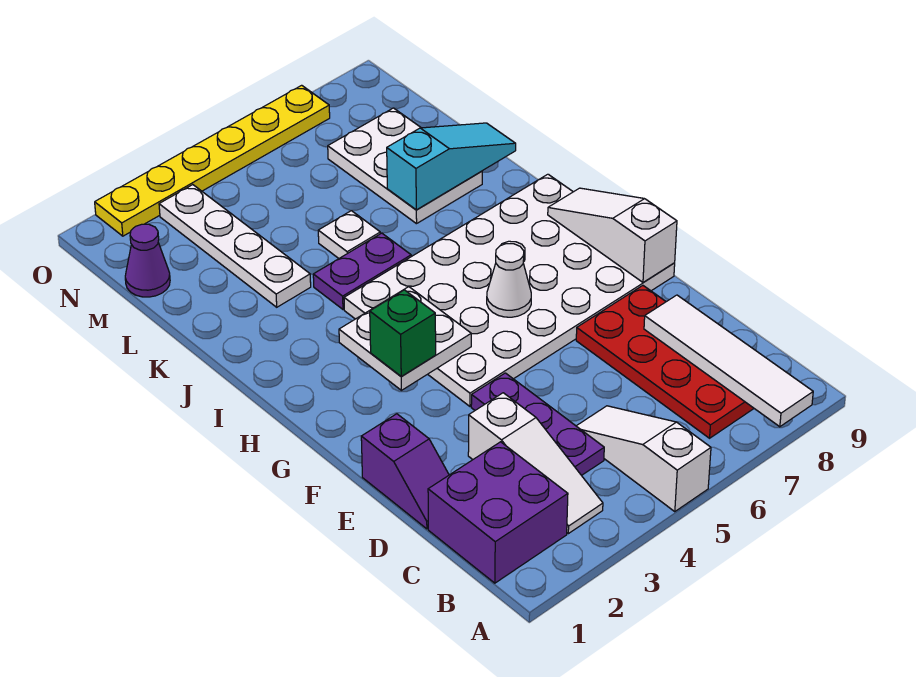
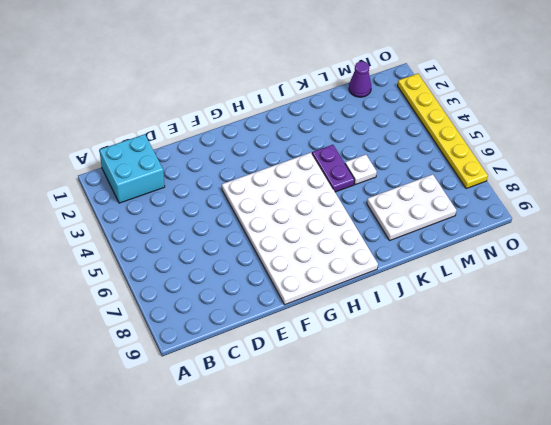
cyan brick B1:C2 level 1 -> purple brick B1:C2 level 1
none -> white slope A5:C5 level 1 top A
none -> white slope B3:D3 level 1 top D
none -> red plate B7:E8 level 1

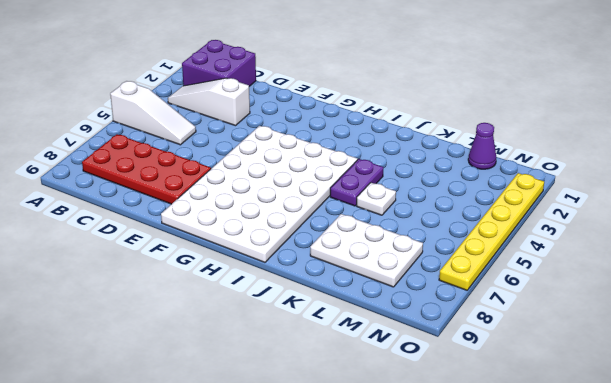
none -> purple plate C4:E4 level 1
none -> purple slope D1:E1 level 1 top E
none -> white plate K3:N3 level 1

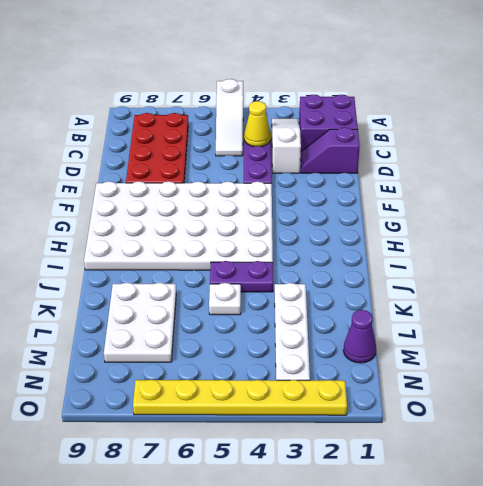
yellow cone C4 level 2 -> none
purple slope D1:D2 level 1 top 1 -> purple slope D1:E1 level 1 top E
none -> white tile A8:D8 level 2
none -> white slope F9:H9 level 2 top F
none -> white plate G3:H4 level 2

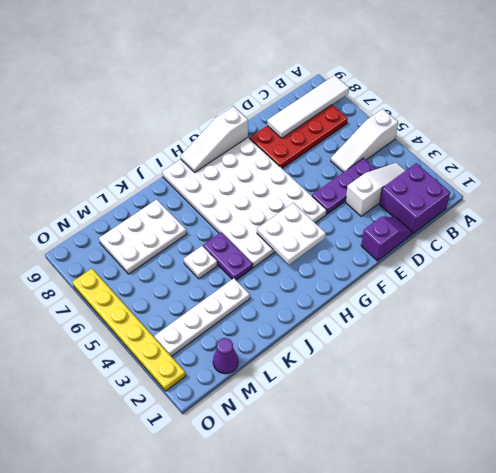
none -> white cone G6 level 2
none -> cyan slope K7:K9 level 2 top 7
none -> green brick G3 level 3

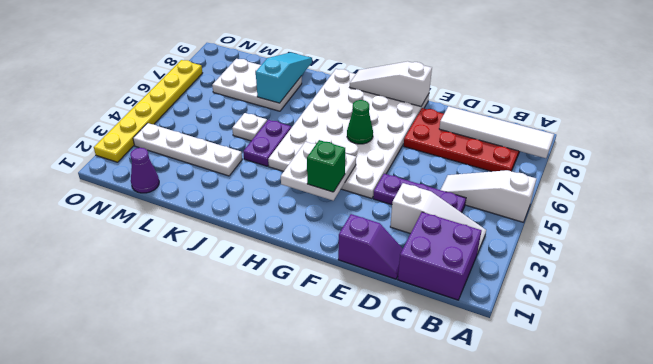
green cone G6 level 2 -> white cone G6 level 2

